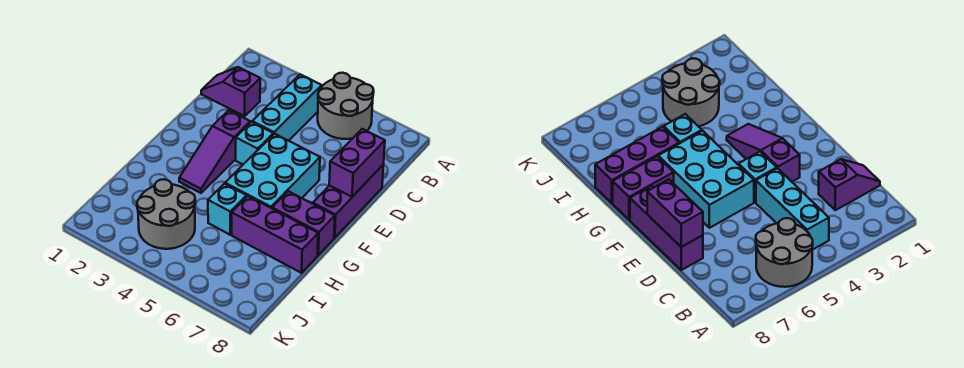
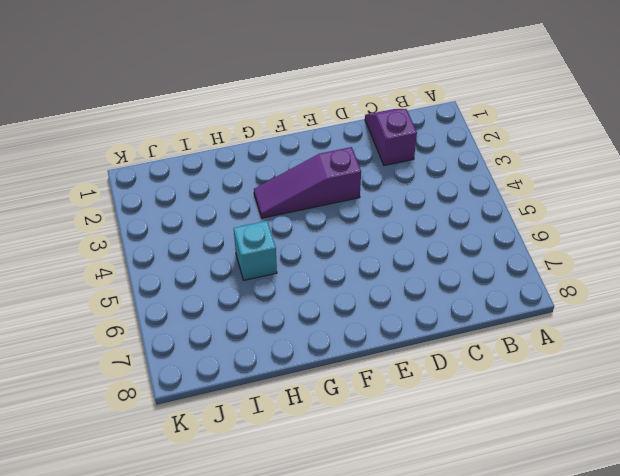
none -> grey round brick A5:B6 level 1
none -> cyan brick B4:D4 level 1
none -> purple brick D8:F8 level 1

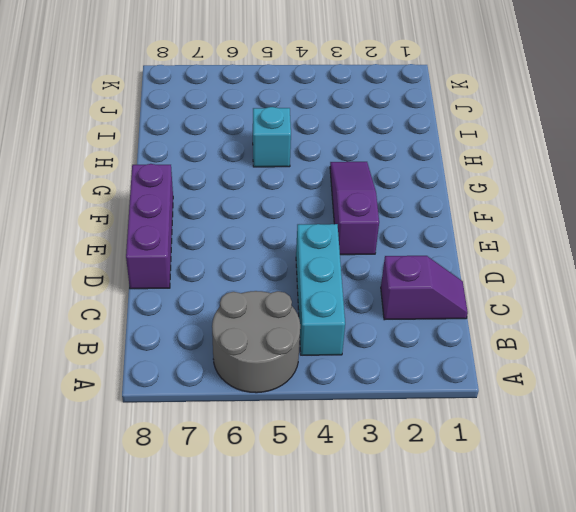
none -> cyan brick E4 level 1
none -> cyan brick E5:G6 level 1
none -> purple brick G7:G8 level 1

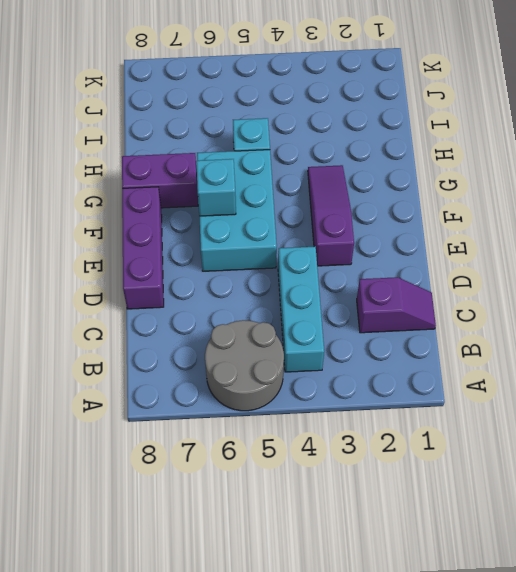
cyan brick F6 level 2 -> cyan brick E4 level 1
none -> purple brick H6:H8 level 1
none -> grey round brick I3:J4 level 1
none -> purple brick D8:E8 level 2

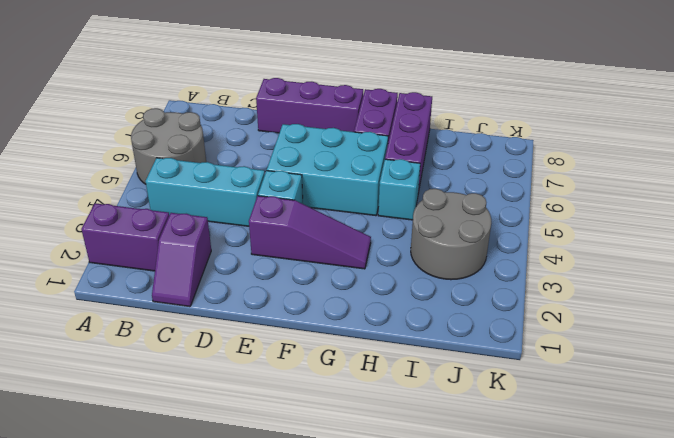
purple brick A2:B2 level 1 -> purple brick D8:E8 level 2

